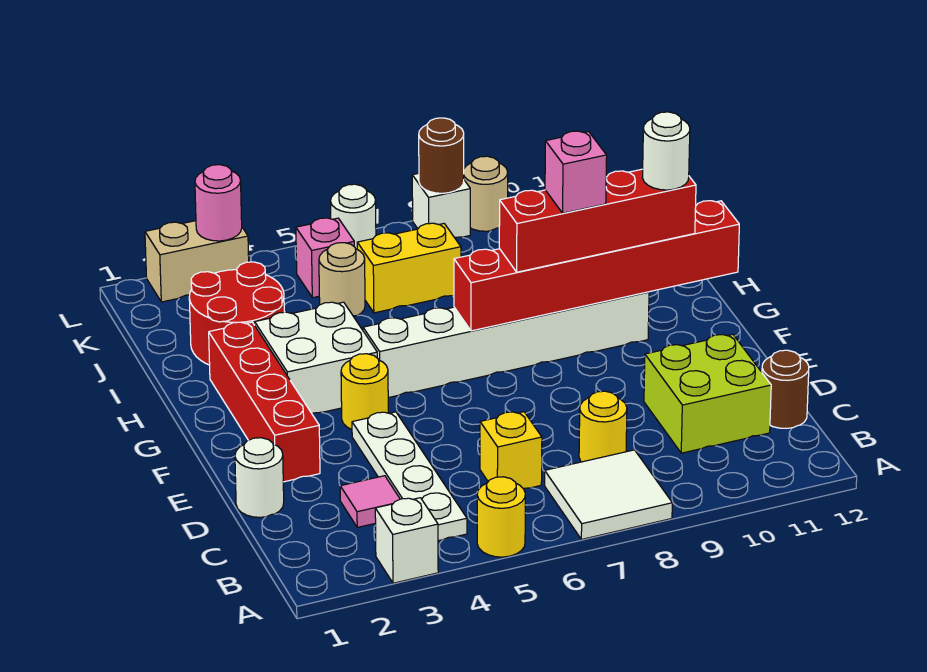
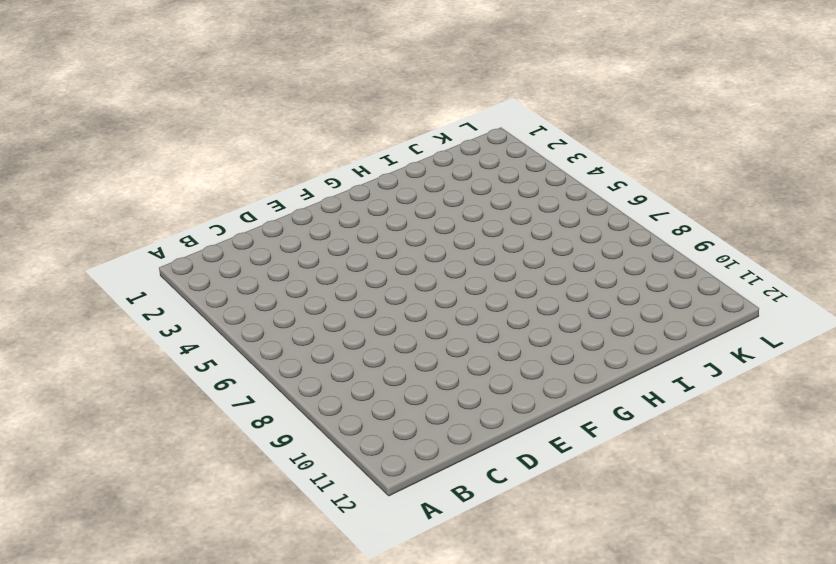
none -> white brick A3 level 1
none -> yellow round brick A5 level 1
none -> white tile A7:B8 level 1

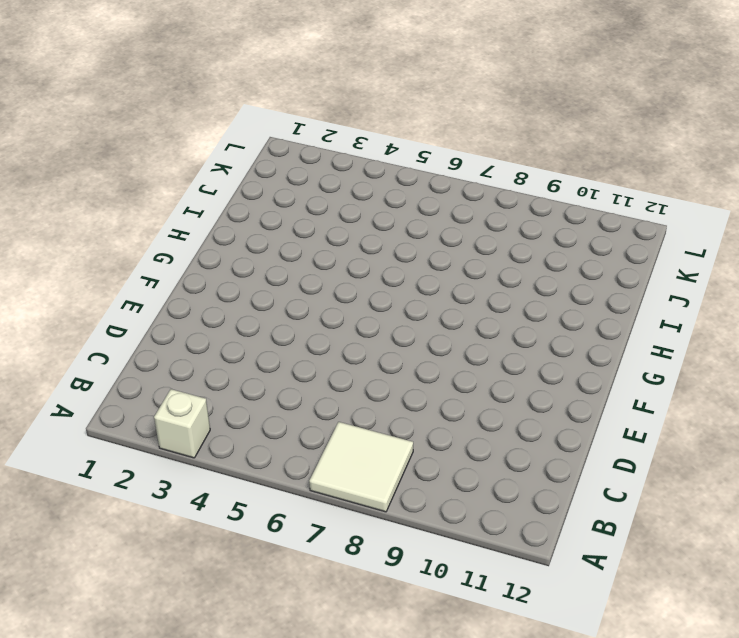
none -> yellow round brick A5 level 1
none -> white plate B4:E4 level 1
none -> pink tile C3 level 1

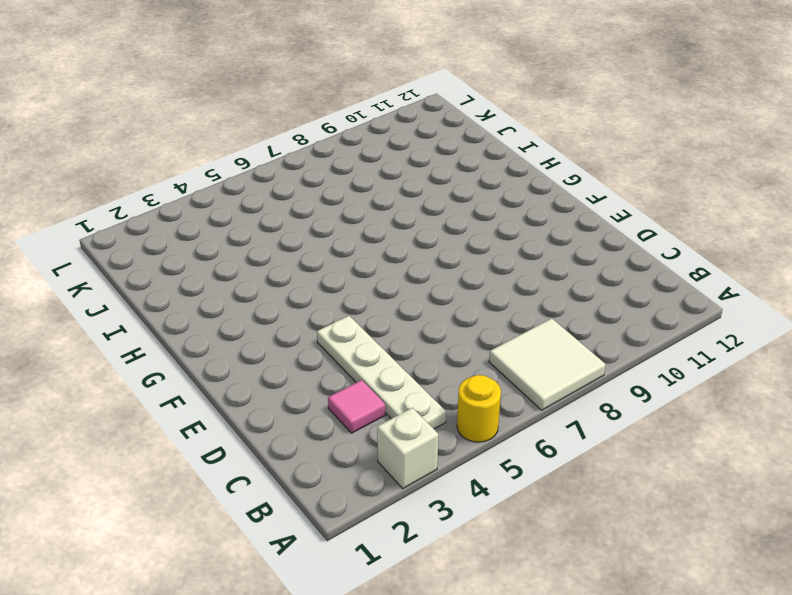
none -> yellow brick C6 level 1
none -> yellow round brick C8 level 1
none -> lime brick C10:D11 level 1

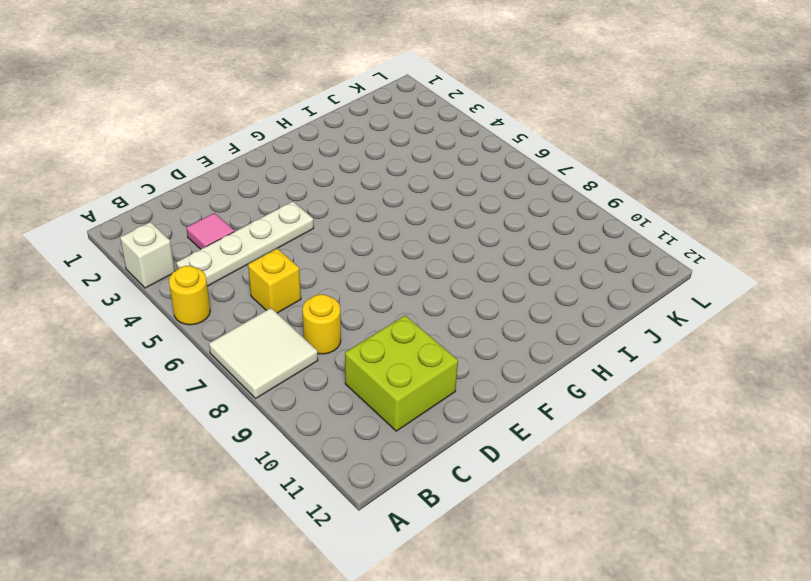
none -> brown round brick C12 level 1
none -> white round brick D1 level 1
none -> red brick E2:H2 level 1

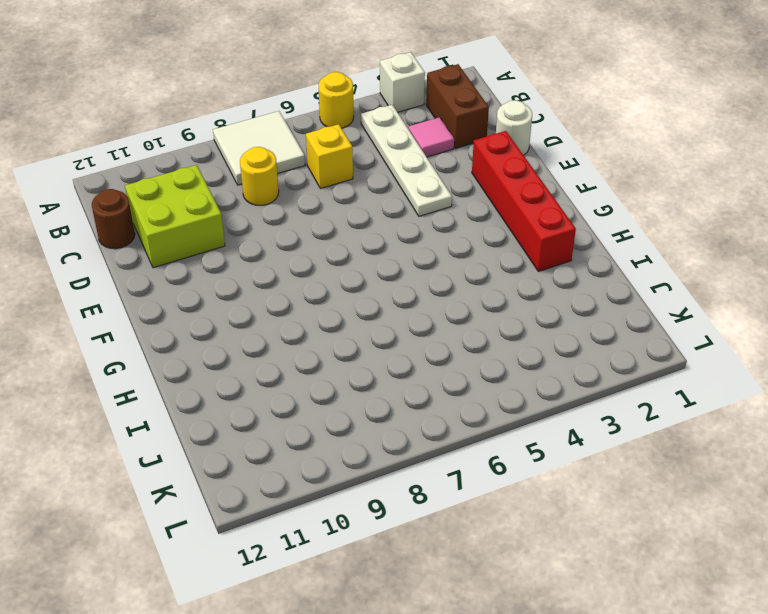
brown brick B2:C2 level 1 -> none
none -> yellow round brick F4 level 1
none -> white brick G3:H4 level 1
none -> white brick G5:G10 level 1

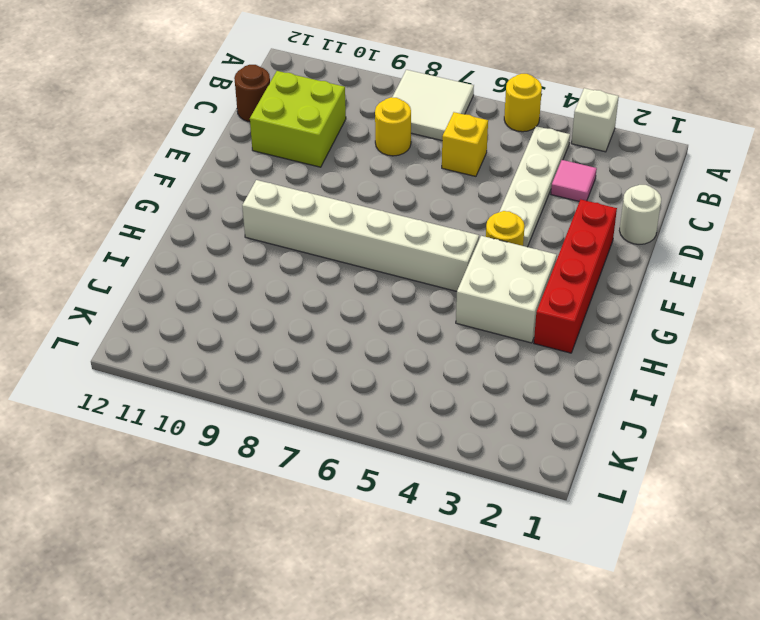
none -> red round brick I2:J3 level 1
none -> tan round brick J5 level 1
none -> yellow brick J6:J7 level 1

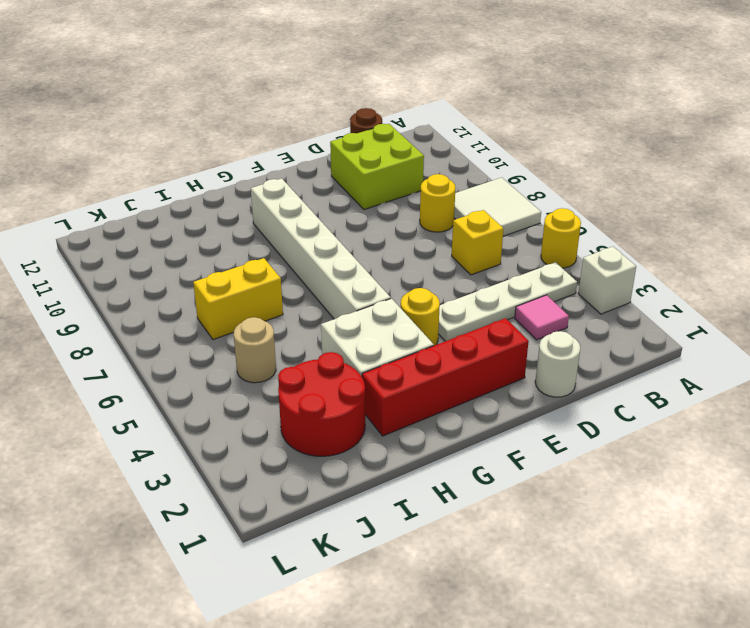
yellow brick I7:J7 level 1 -> yellow brick J6:J7 level 1
none -> pink brick K5 level 1
none -> tan brick L2:L3 level 1
none -> white round brick L6 level 1

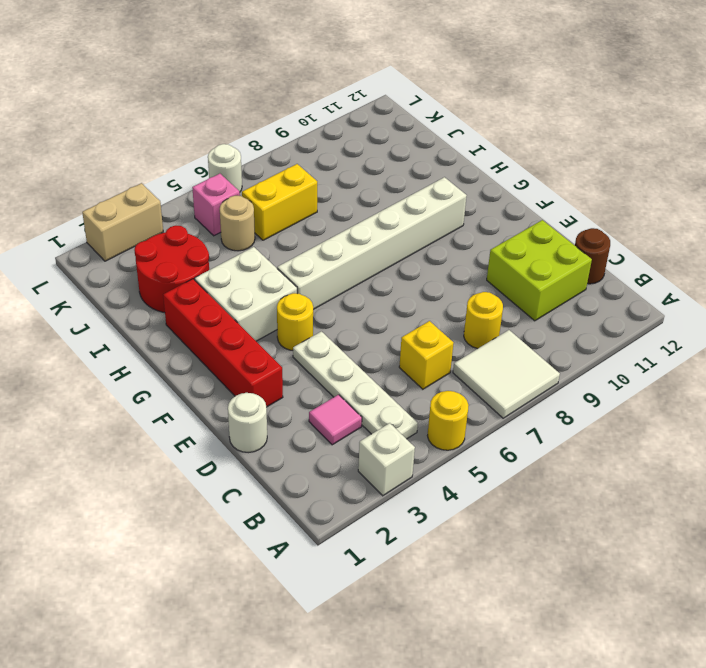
none -> white brick L8 level 1
none -> tan round brick L9 level 1
none -> red brick G7:G12 level 2

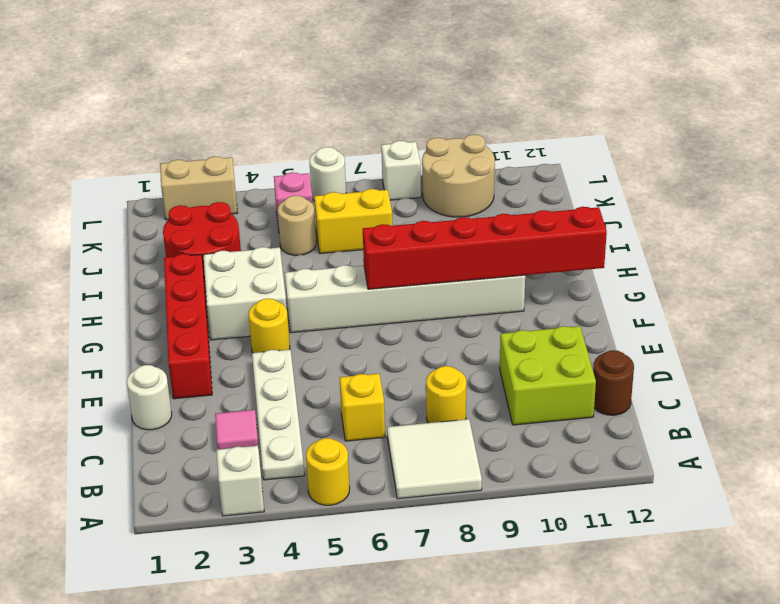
tan round brick K9:L10 level 1 -> tan round brick L9 level 1
none -> pink round brick L3 level 2
none -> brown round brick L8 level 2
none -> red brick G8:G11 level 3

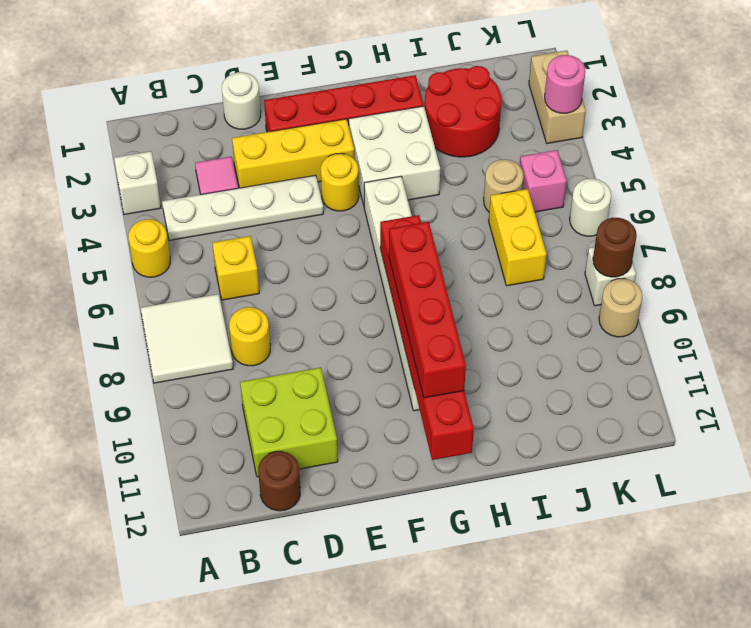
yellow brick D3:F3 level 1 -> none
none -> pink brick G9 level 4
none -> white round brick G11 level 4

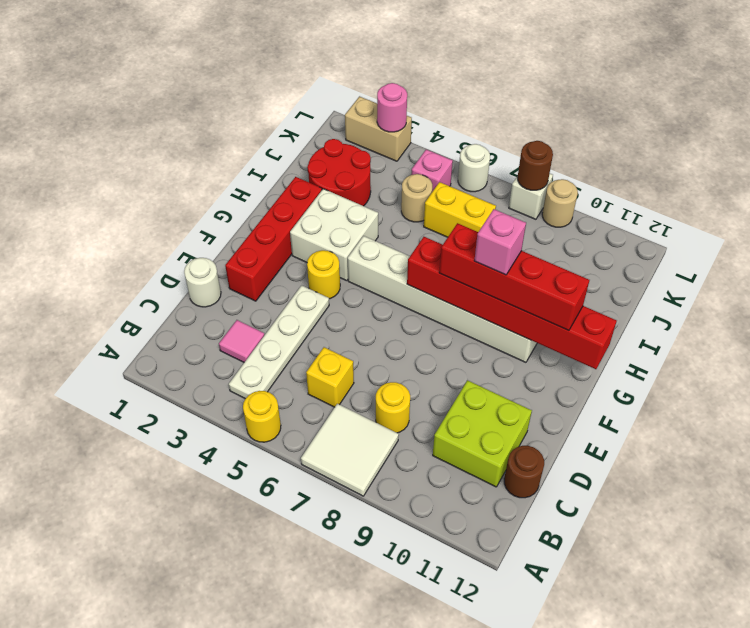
none -> white brick A3 level 1
none -> white round brick G11 level 4

